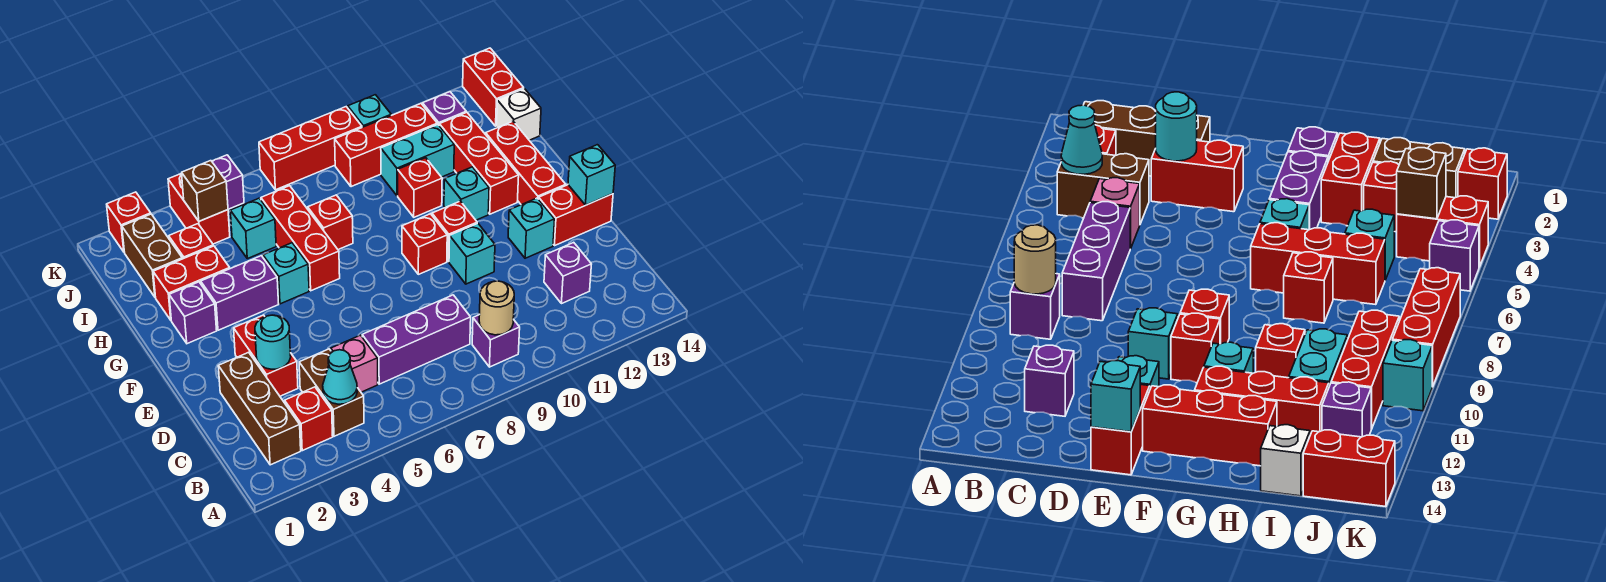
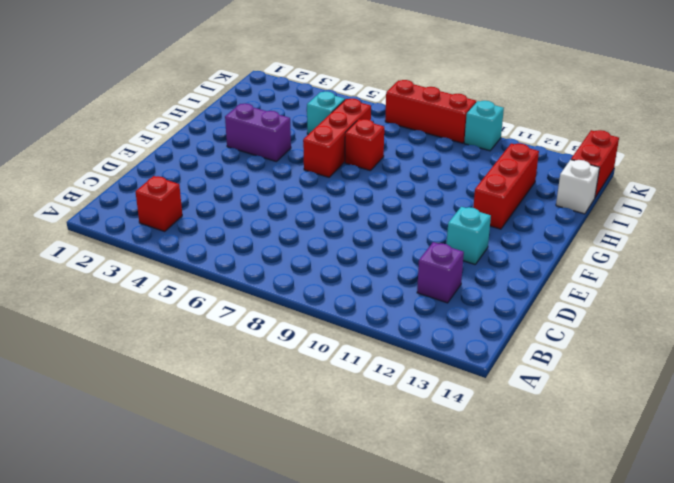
none -> brown brick B2:D2 level 1
none -> brown brick B4:C4 level 1
none -> purple brick B9 level 1
none -> pink brick C5 level 1

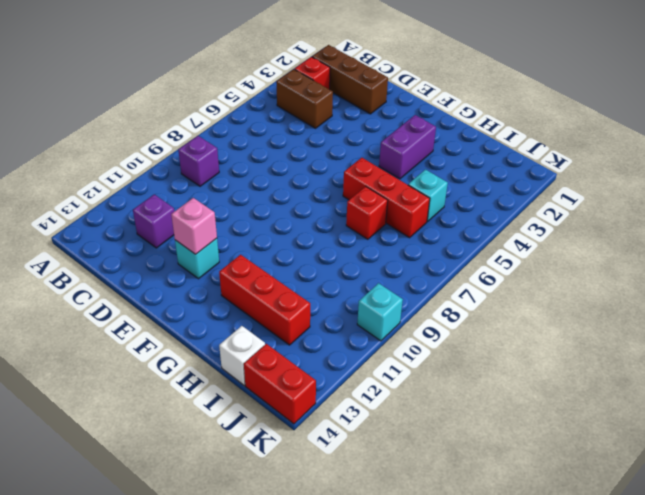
pink brick E12 level 2 -> pink brick C5 level 1
none -> purple brick C6:C8 level 1
none -> red brick D3:E3 level 1
none -> cyan brick E10 level 1
none -> red brick E13:E14 level 1

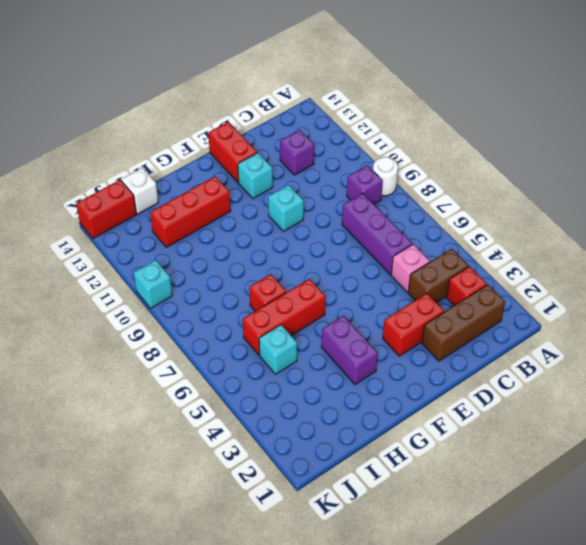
white round brick A9 level 1 -> none
none -> red brick F9 level 1
none -> red brick F10 level 1
none -> red brick F13:H13 level 1
none -> purple brick G2 level 1

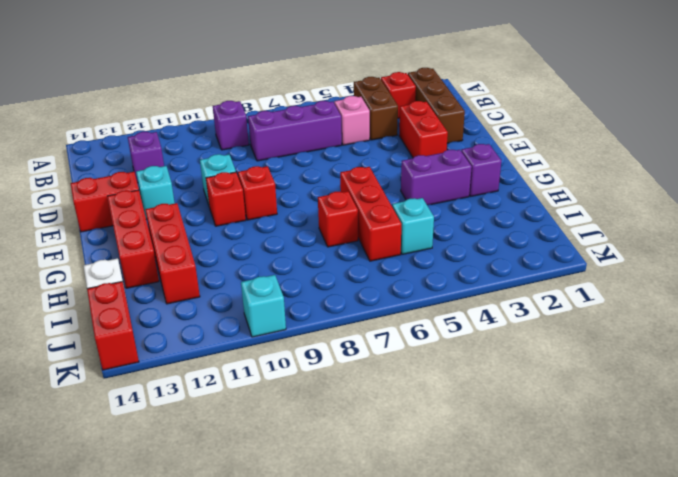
none -> cyan brick G5 level 1
none -> cyan brick G11 level 1
none -> red brick H2:H3 level 1
none -> red brick H10 level 1

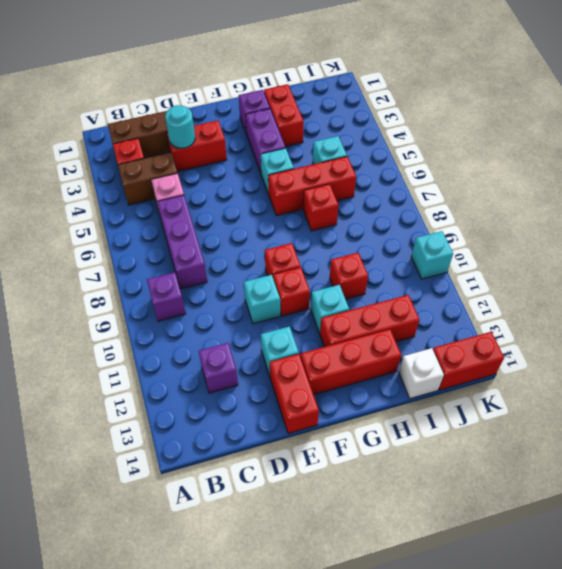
none -> brown brick I2:J2 level 1
none -> red brick I3 level 1
none -> cyan brick I10:I11 level 1
none -> red brick J4:K4 level 1

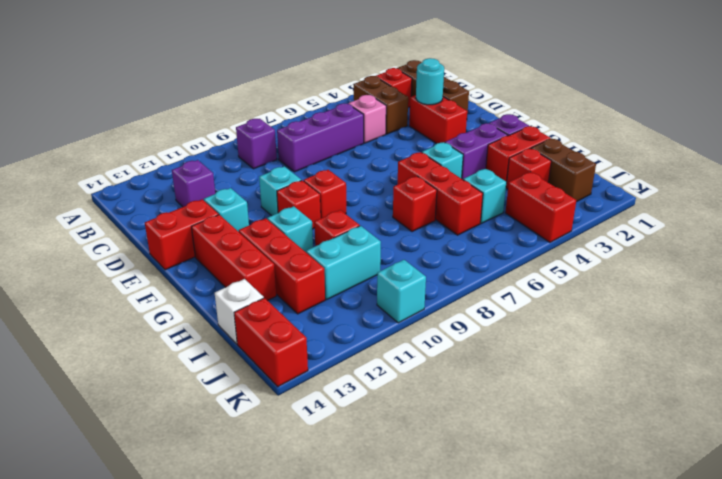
none -> red brick J9:J11 level 1
none -> purple brick J12 level 1
none -> red brick K2 level 1
none -> purple brick K5 level 1

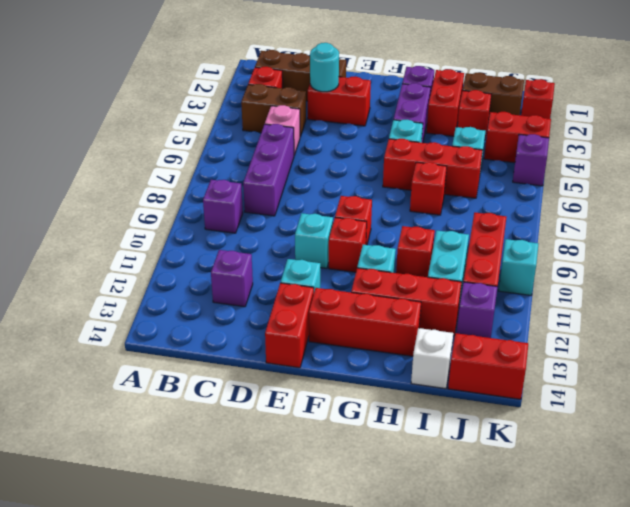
none -> red brick K7:K9 level 1
none -> cyan cone B4 level 2
none -> tan round brick B9 level 2
none -> cyan brick E14 level 2

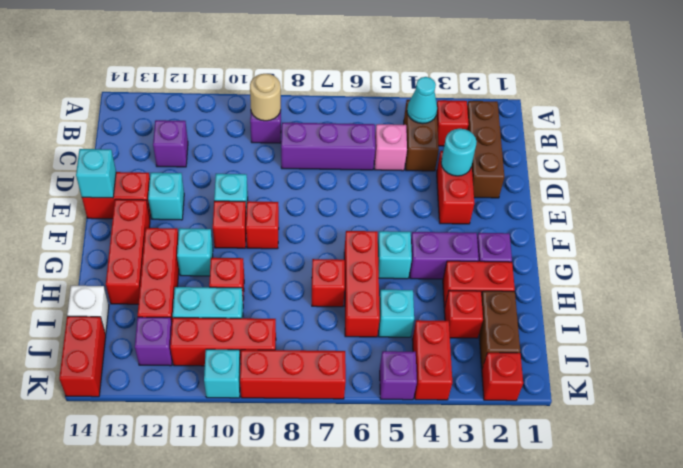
none -> brown brick J4 level 2

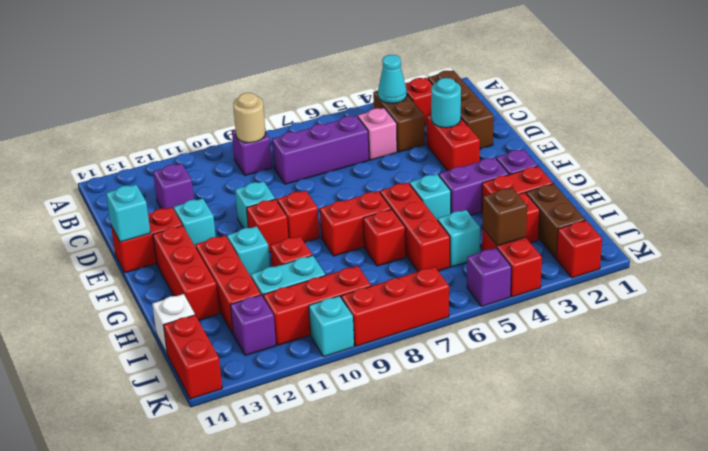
red brick G7:G8 level 1 -> none

